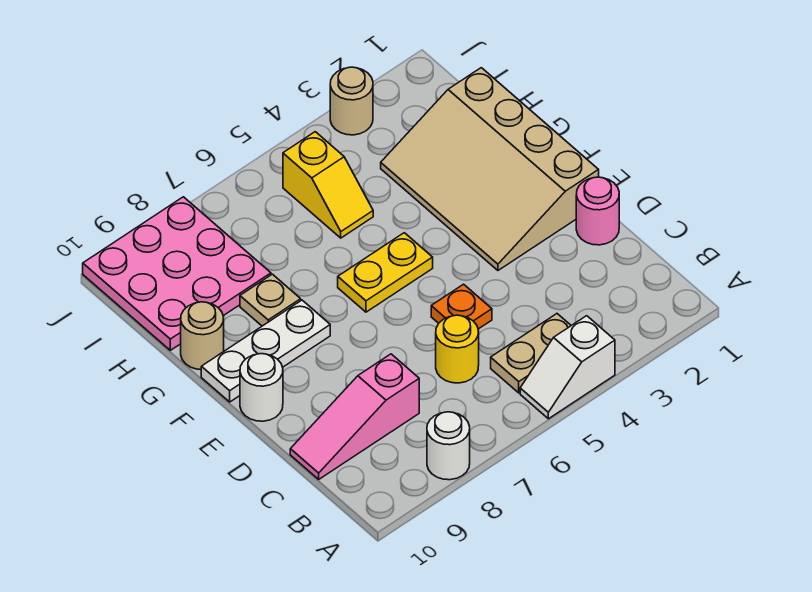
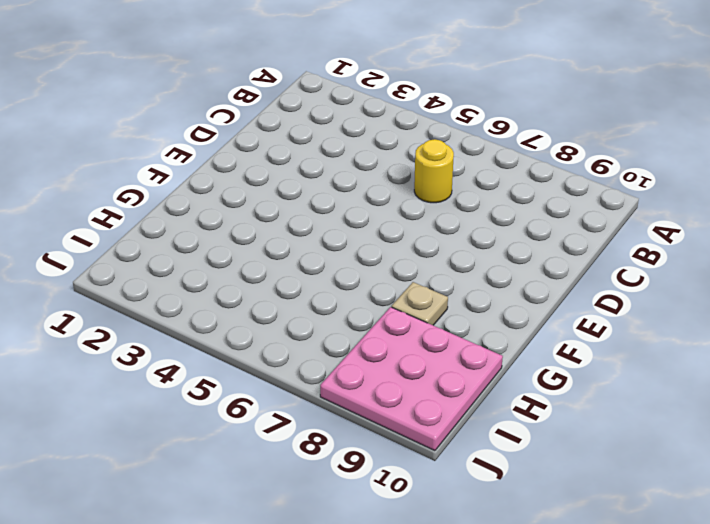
none -> white slope A4:A5 level 1 top 4
none -> white round brick A8 level 1
none -> tan plate B4:B5 level 1

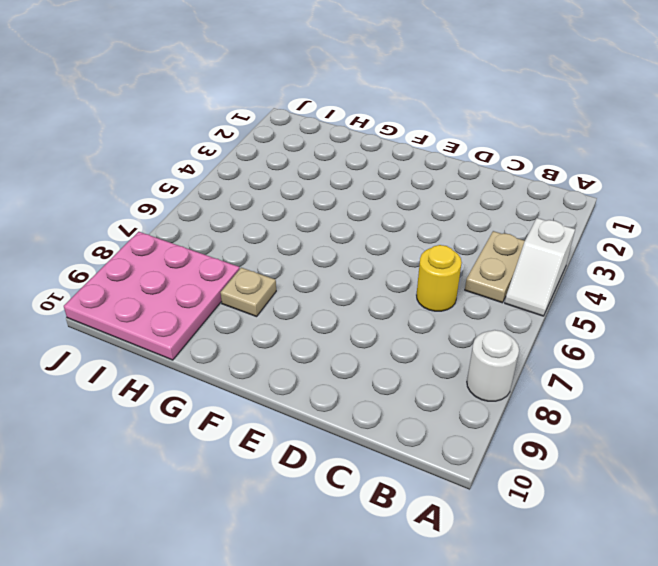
none -> pink slope C8:C10 level 1 top 8
none -> pink round brick D1 level 1
none -> orange plate D5 level 1

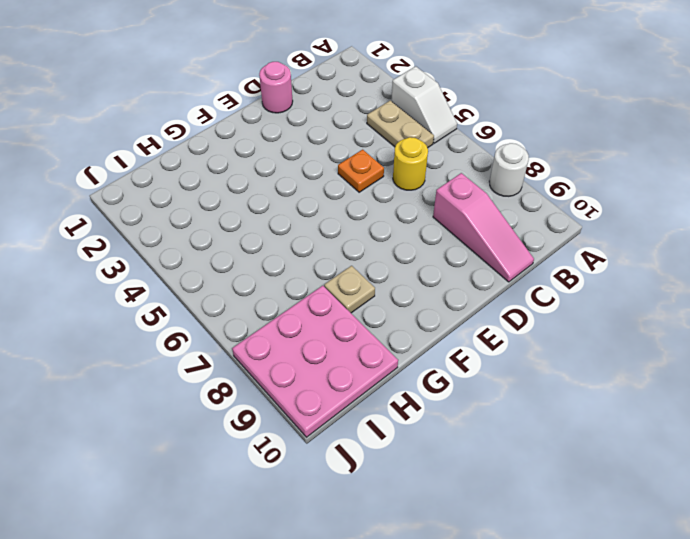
none -> tan slope E1:H3 level 1 top 1
none -> white round brick E10 level 1
none -> yellow plate F5:F6 level 1

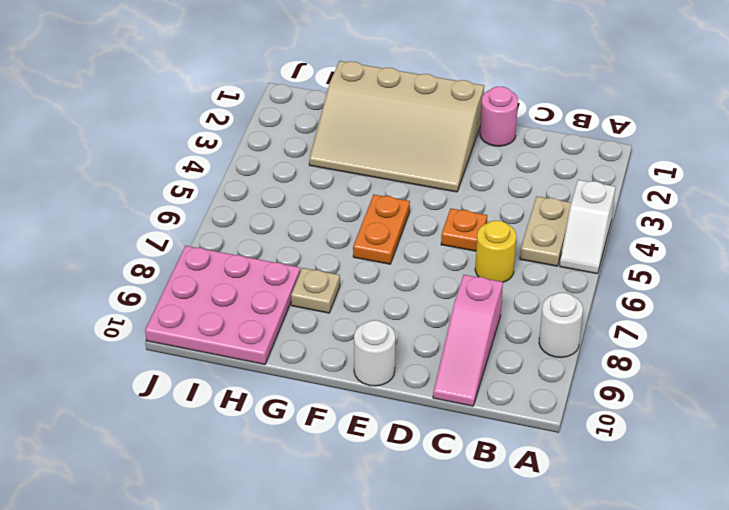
orange plate F5:F6 level 1 -> yellow plate F5:F6 level 1
none -> white plate F8:F10 level 1
none -> tan round brick G10 level 1
none -> yellow slope H5:I5 level 1 top I

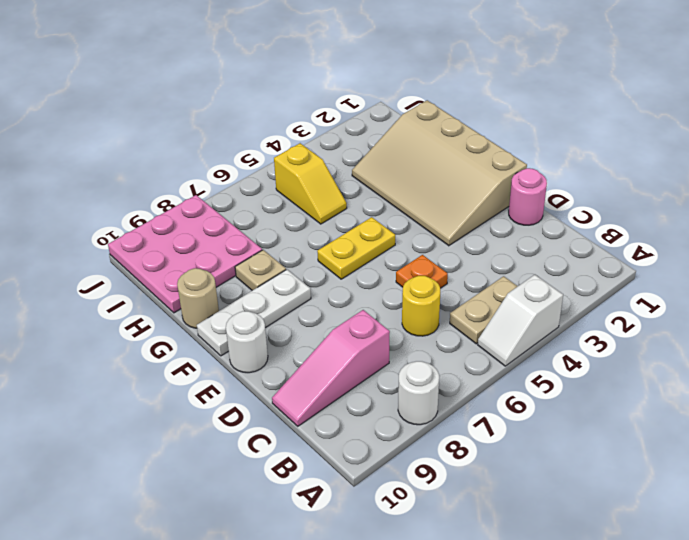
none -> tan round brick J3 level 1

